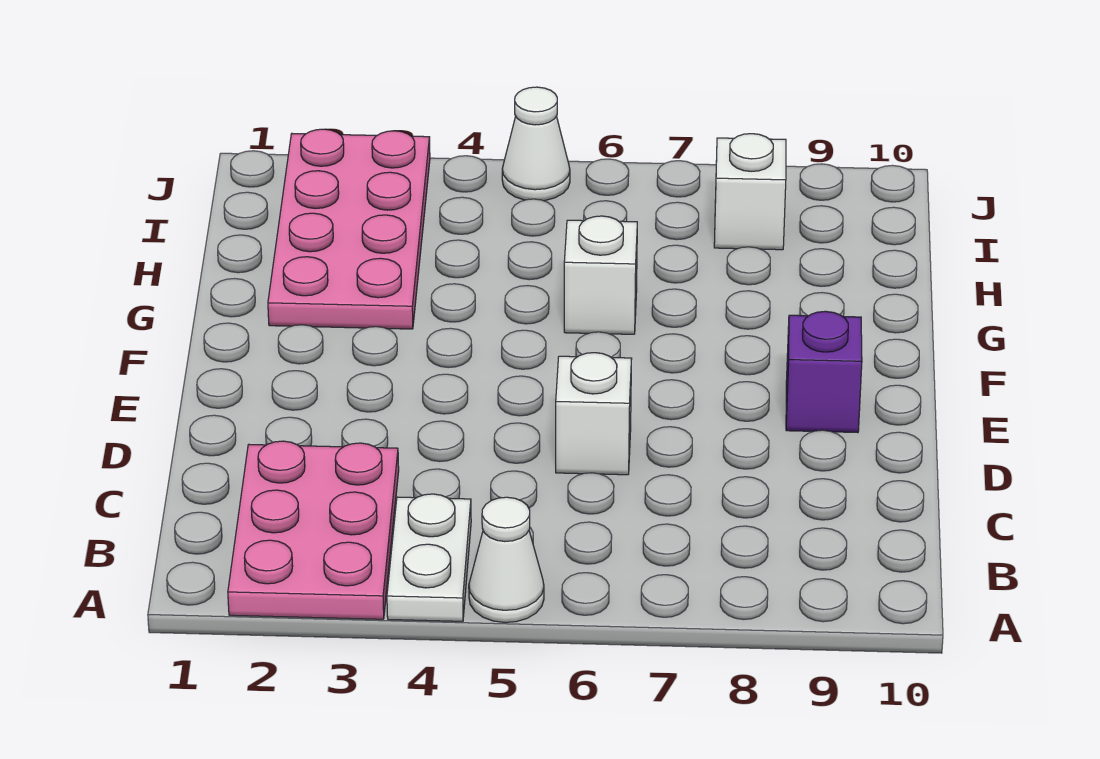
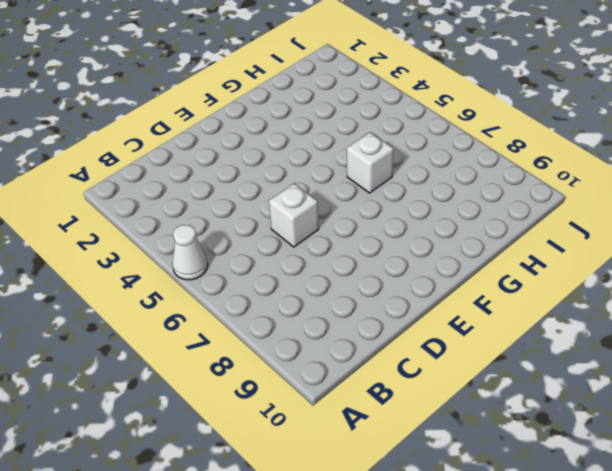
none -> pink plate A2:C3 level 1
none -> white plate A4:B4 level 1

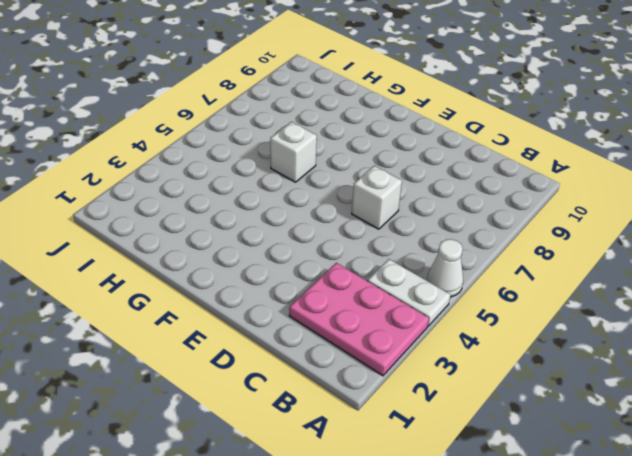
none -> purple brick E9 level 1
none -> pink plate G2:J3 level 1

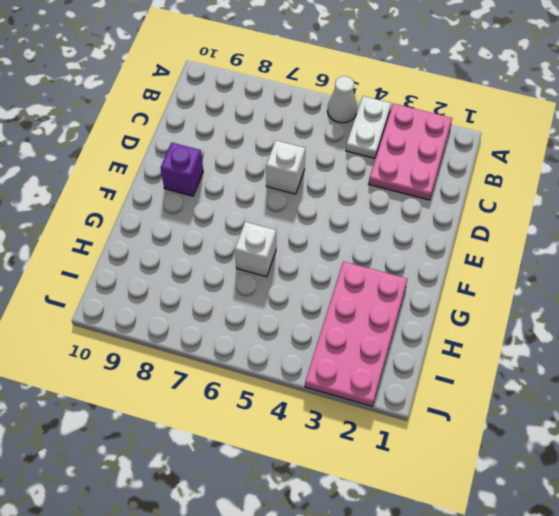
none -> white brick I8 level 1
none -> white cone J5 level 1

